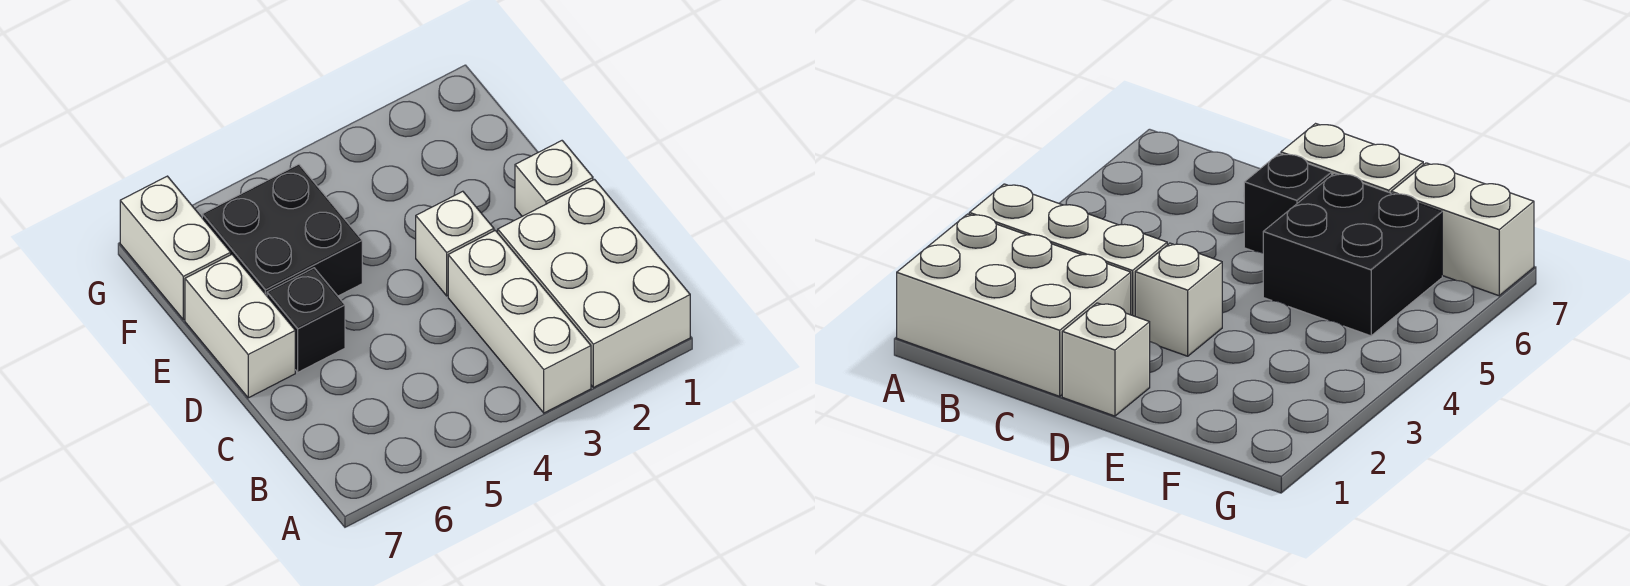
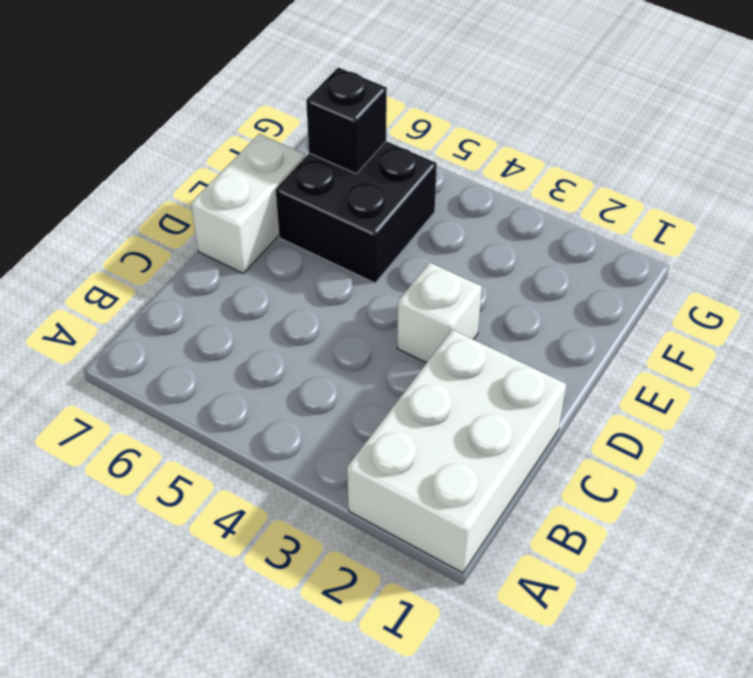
black brick F6 level 2 -> black brick D6 level 1
none -> white brick A3:C3 level 1
none -> white brick D1 level 1

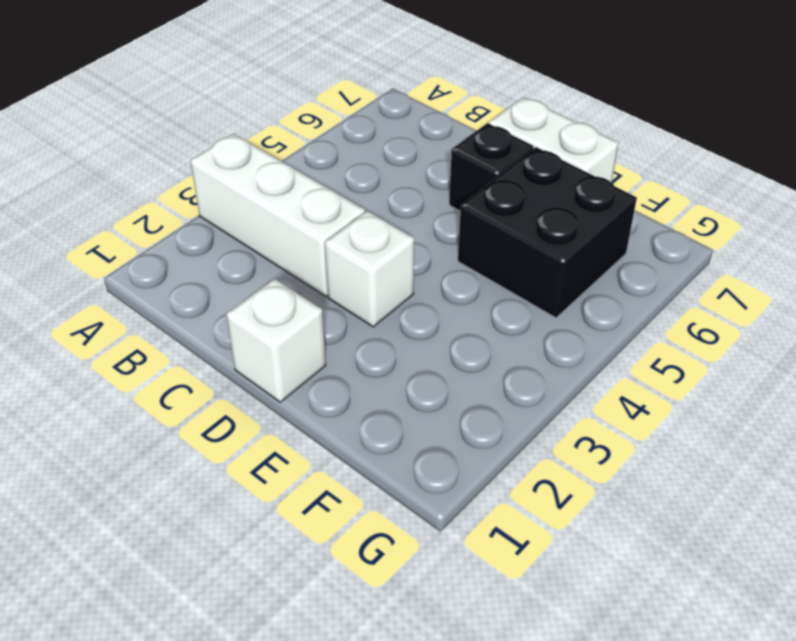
none -> white brick A1:C2 level 1
none -> white brick F7:G7 level 1

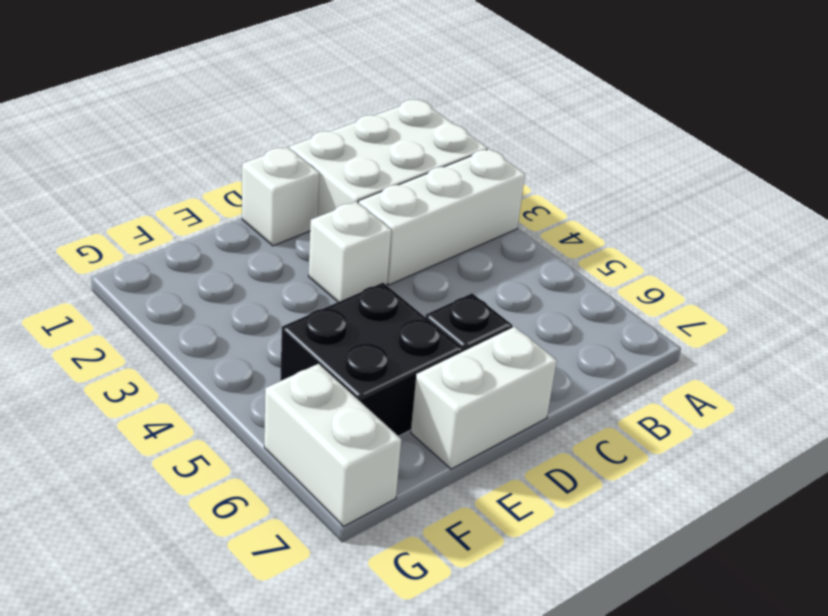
white brick G6:G7 level 1 -> white brick F7:G7 level 1

